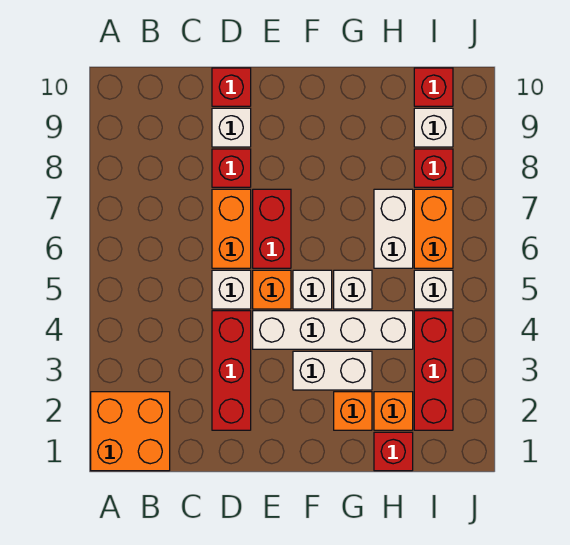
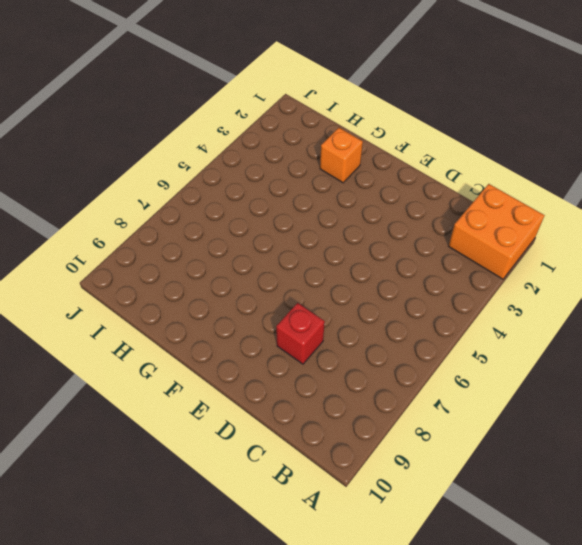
none -> red brick D2:D4 level 1
none -> white brick D5 level 1
none -> orange brick D6:D7 level 1

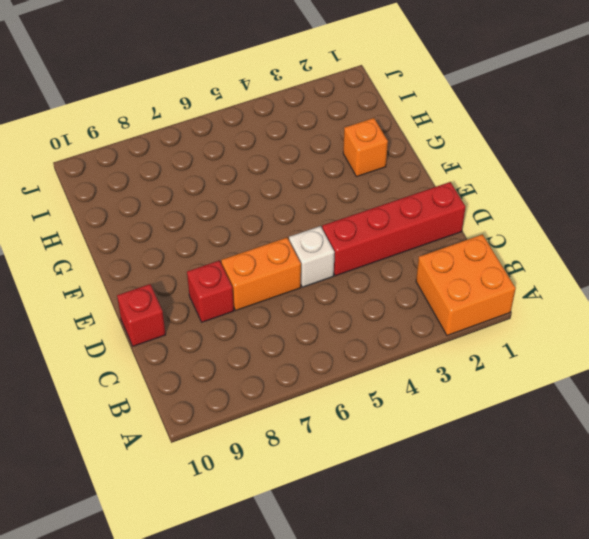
red brick D1:D4 level 1 -> red brick D2:D4 level 1
none -> white brick D9 level 1
none -> white brick E4:H4 level 1
none -> orange brick E5 level 1

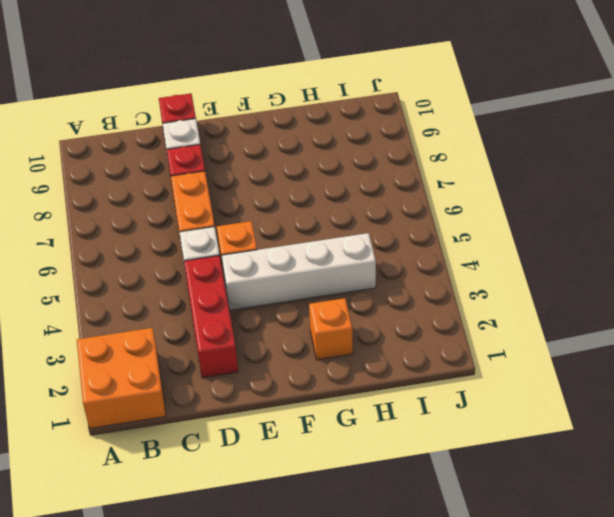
none -> red brick E6:E7 level 1
none -> white brick F3:G3 level 1
none -> white brick F5 level 1

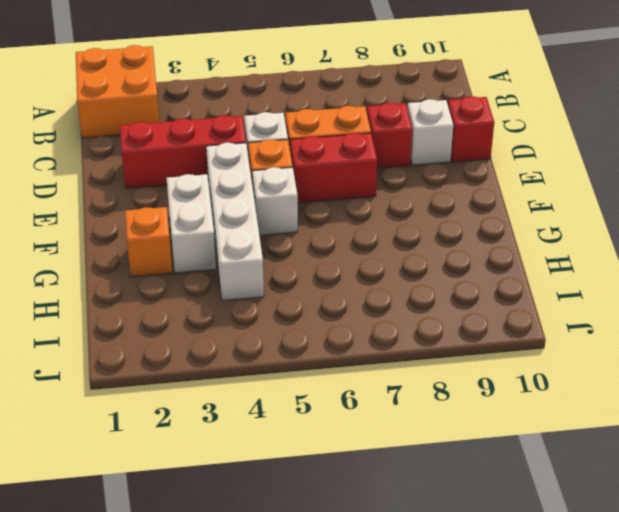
none -> white brick G5 level 1
none -> red brick H1 level 1
none -> orange brick H2 level 1

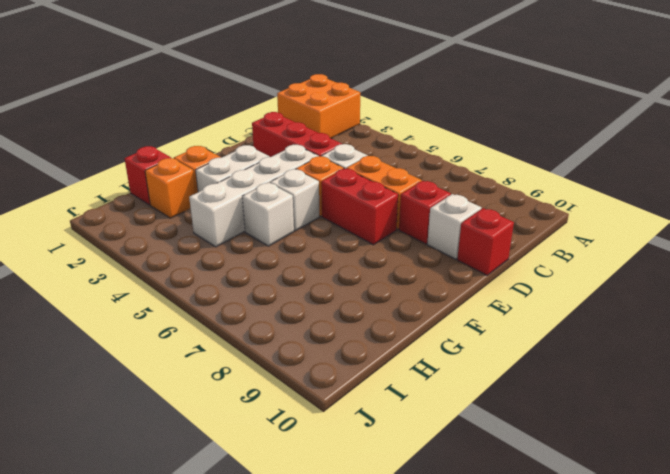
none -> white brick H6:H7 level 1
none -> red brick I2:I4 level 1
none -> white brick I5 level 1

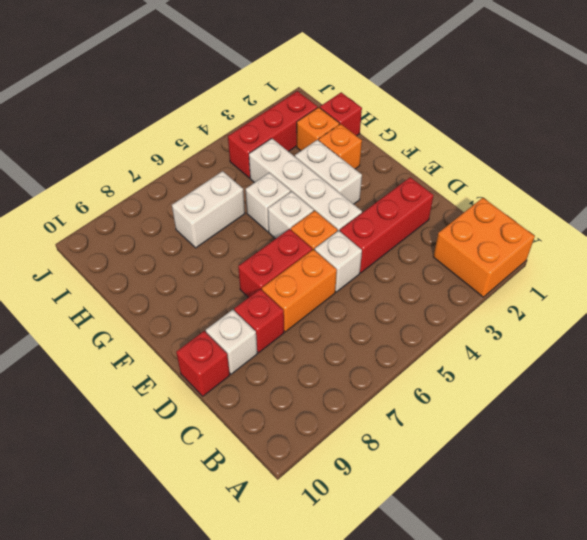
none -> white brick I5 level 1
none -> orange brick I6:I7 level 1
none -> red brick I8 level 1

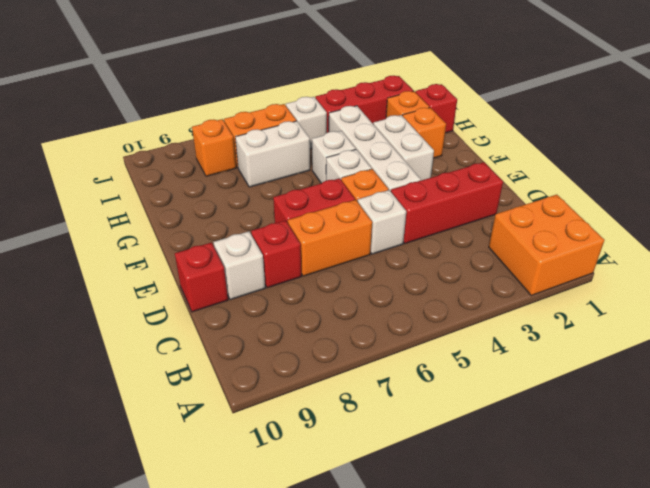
orange brick I8 level 1 -> red brick I8 level 1
none -> white brick I9 level 1
none -> red brick I10 level 1

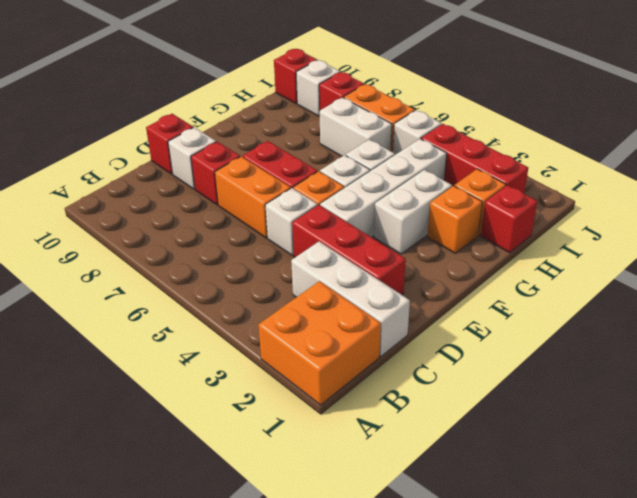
white brick C1:C3 level 1 -> none

